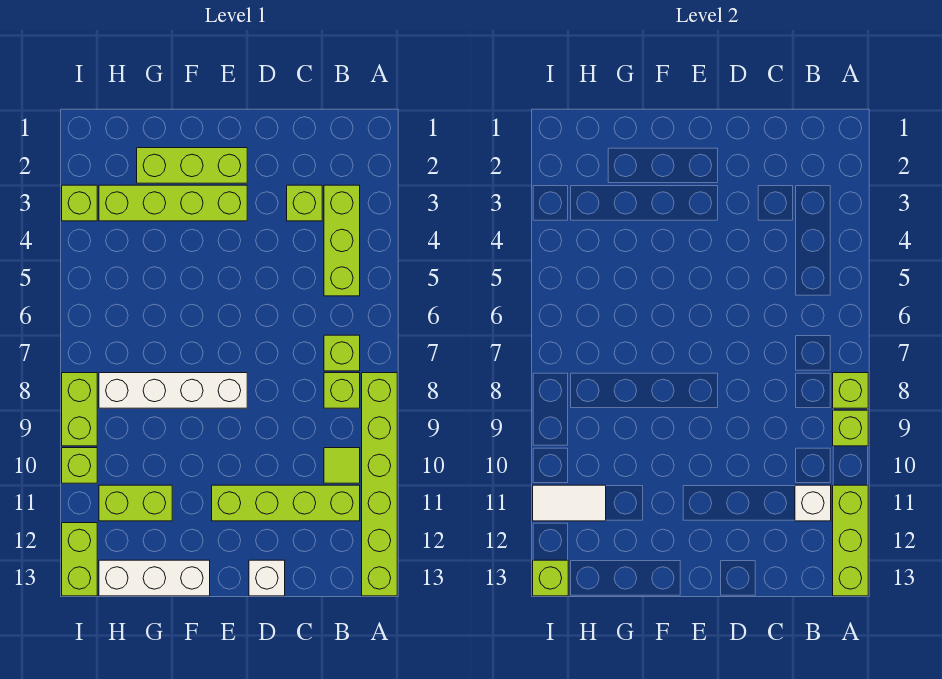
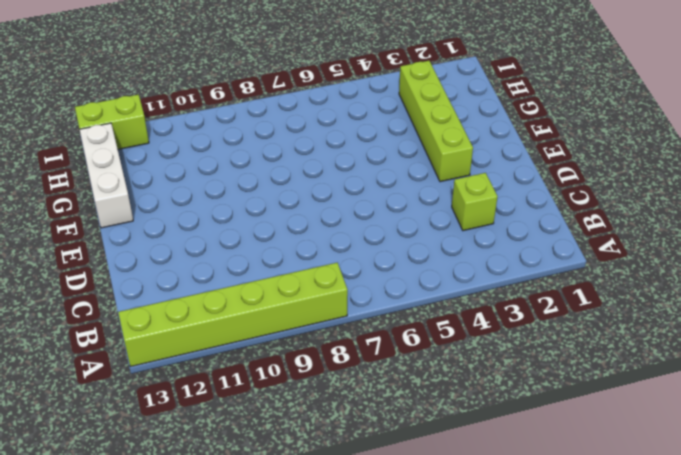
none -> lime brick B3:B5 level 1
none -> lime brick B7 level 1
none -> lime brick B8 level 1

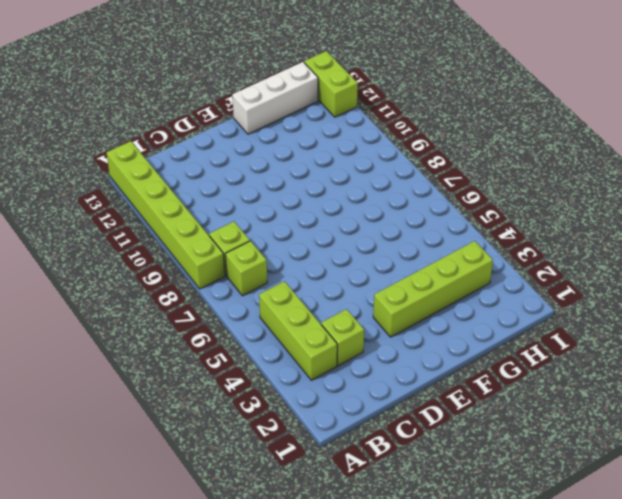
none -> lime tile B10 level 1
none -> lime brick B11:E11 level 1
none -> white brick D13 level 1

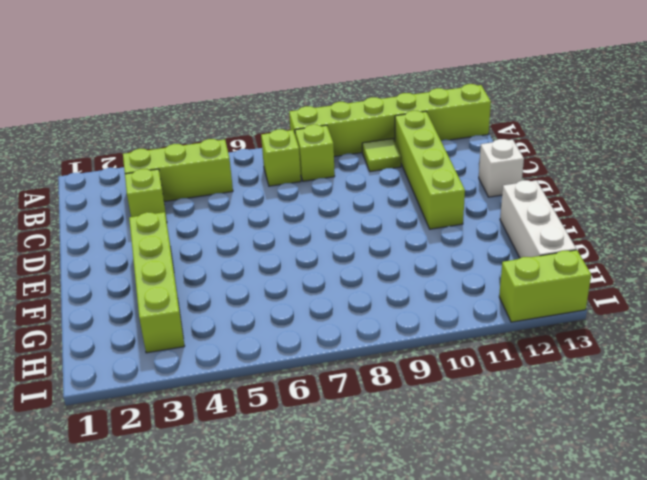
none -> lime brick E2:G2 level 1
none -> white brick E8:H8 level 1
none -> lime brick G11:H11 level 1

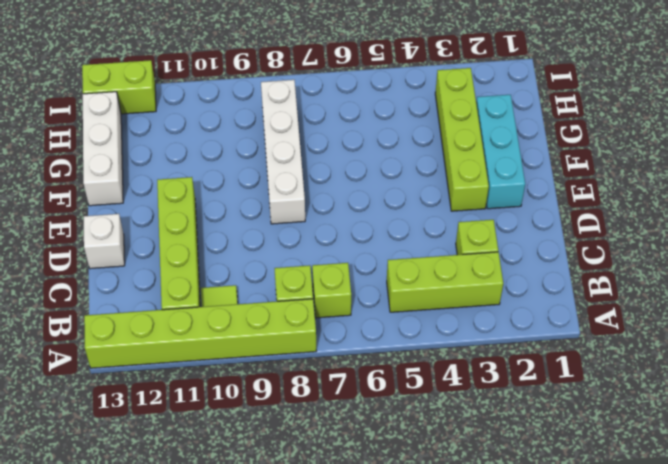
cyan brick E2:G2 level 1 -> lime brick E2:G2 level 1
none -> lime brick G11:H11 level 1
none -> lime brick I3 level 1
none -> lime brick I8:I9 level 1

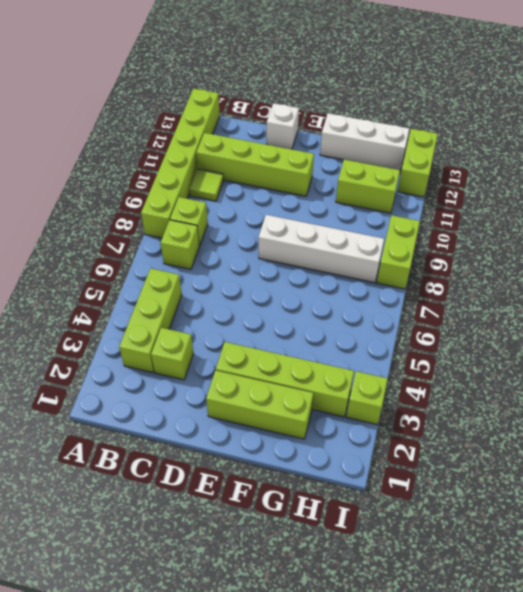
none -> lime brick I10 level 1
none -> lime brick A8 level 2
none -> lime brick A9 level 2

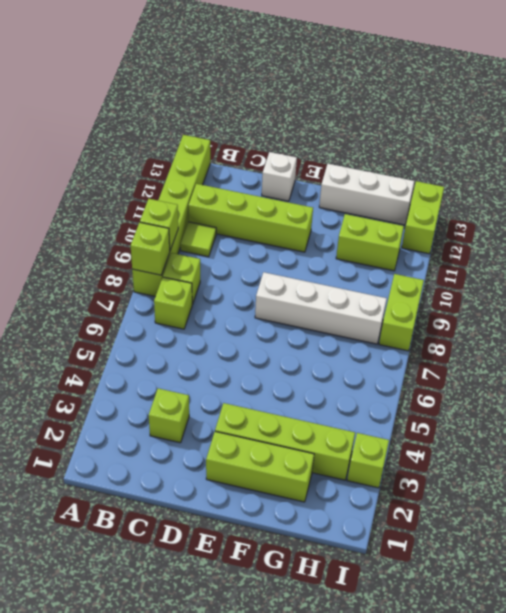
none -> lime brick B3:B5 level 1
none -> lime brick I10 level 1
none -> lime brick A11:A13 level 2

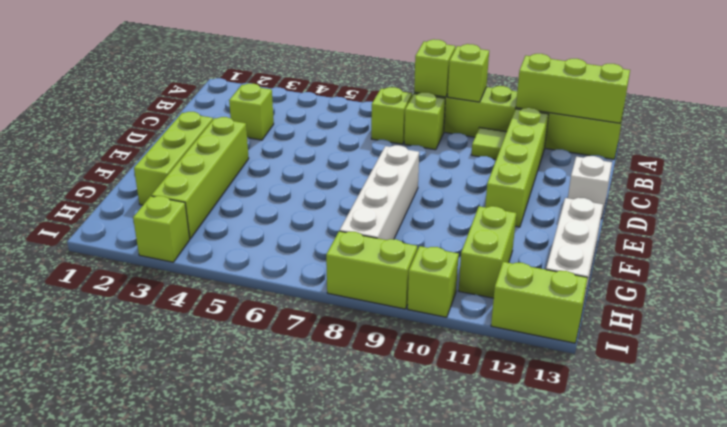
none -> lime brick B3:B5 level 1
none -> white brick B11 level 2
none -> white tile H11:I11 level 2

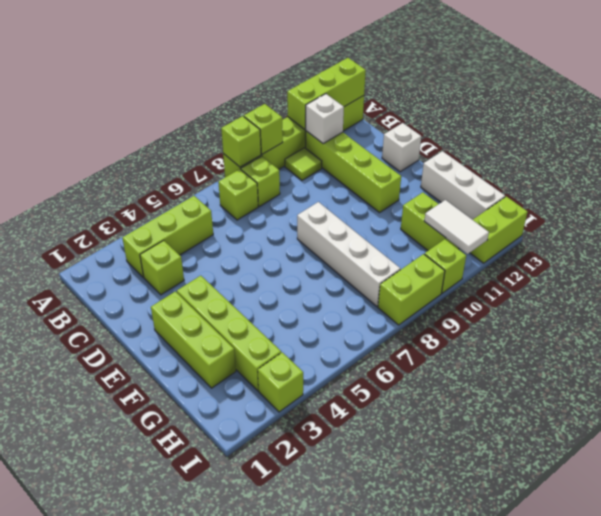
none -> lime brick I13 level 2

